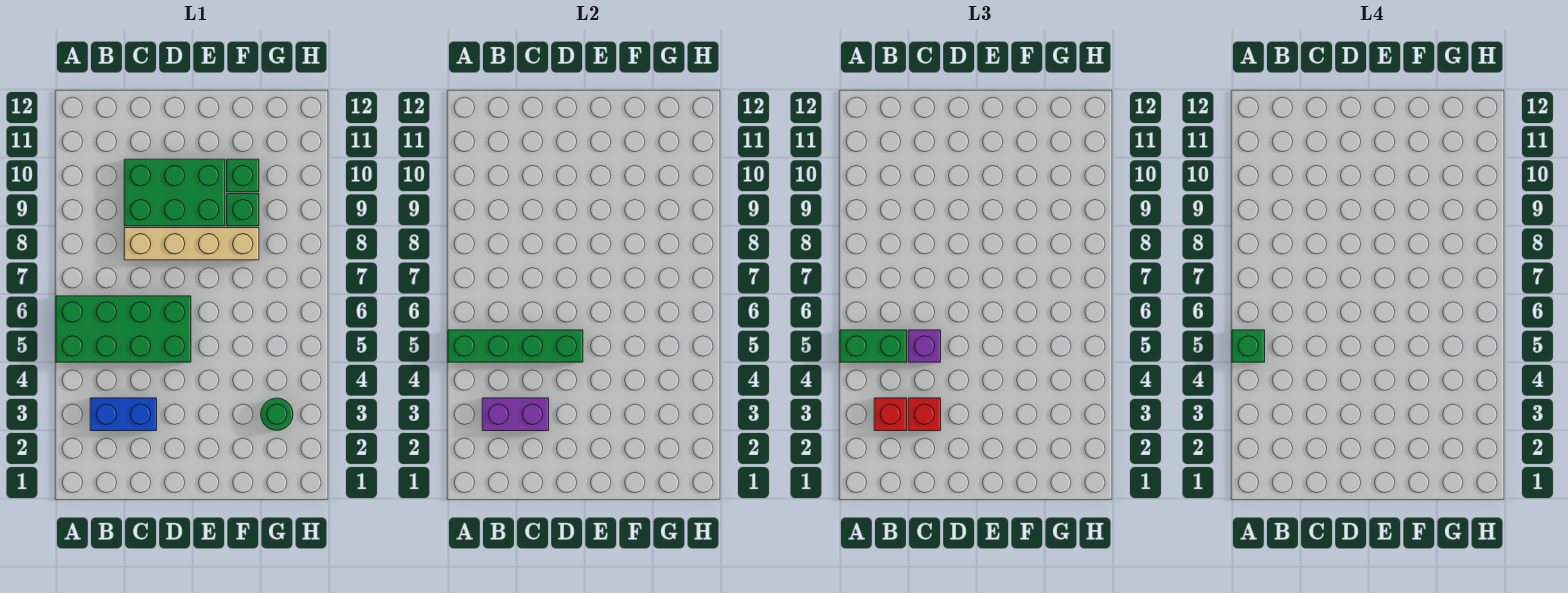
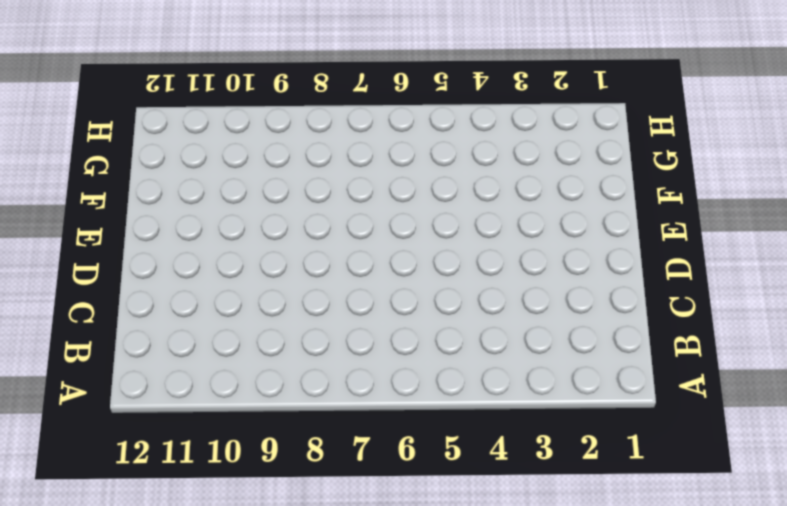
none -> green brick A5:D6 level 1
none -> blue brick B3:C3 level 1
none -> tan brick C8:F8 level 1

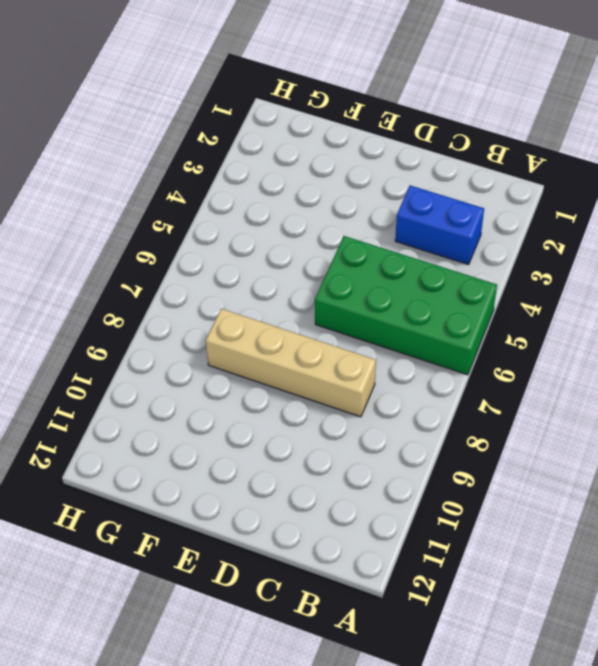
none -> green brick C9:E10 level 1
none -> green brick F9 level 1
none -> green brick F10 level 1

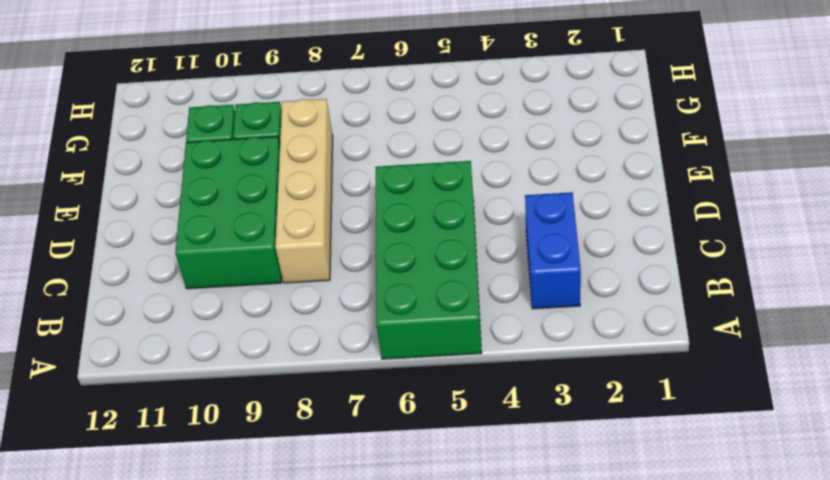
none -> green round brick G3 level 1
none -> green brick A5:D5 level 2
none -> purple brick B3:C3 level 2

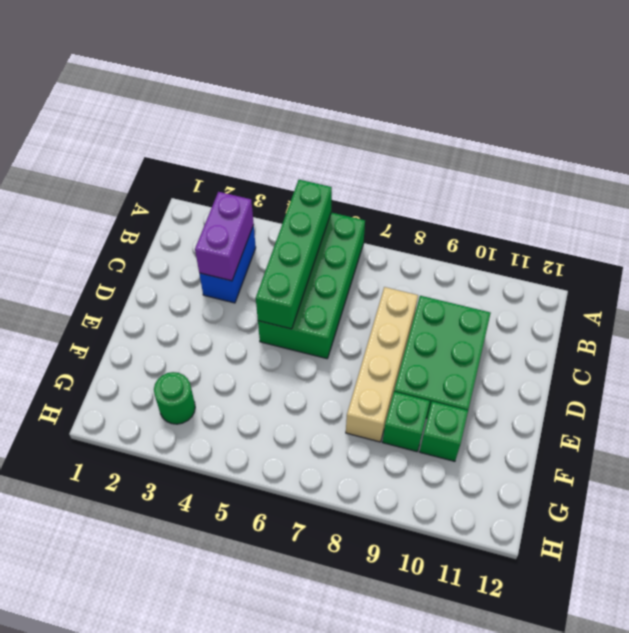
none -> green brick A5:B5 level 3
none -> red brick B3 level 3
none -> red brick C3 level 3

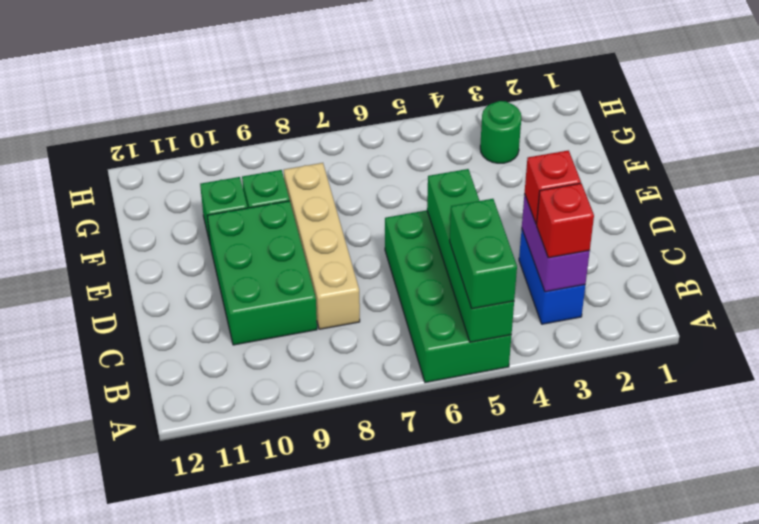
none -> purple brick C5 level 3
none -> green brick A5 level 4

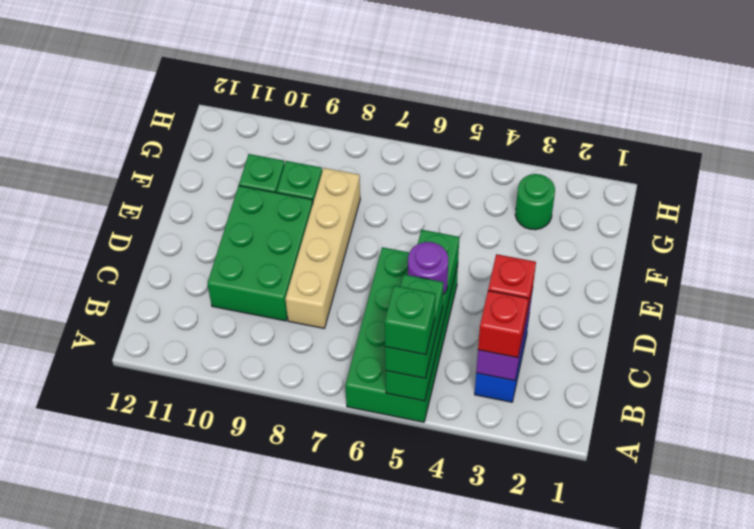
purple round brick C5 level 3 -> purple brick C5 level 3

